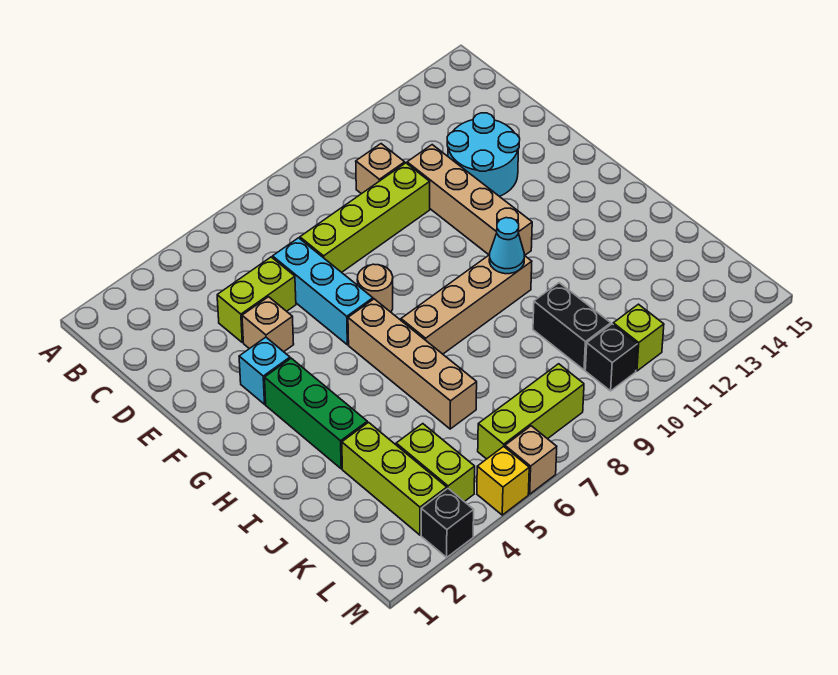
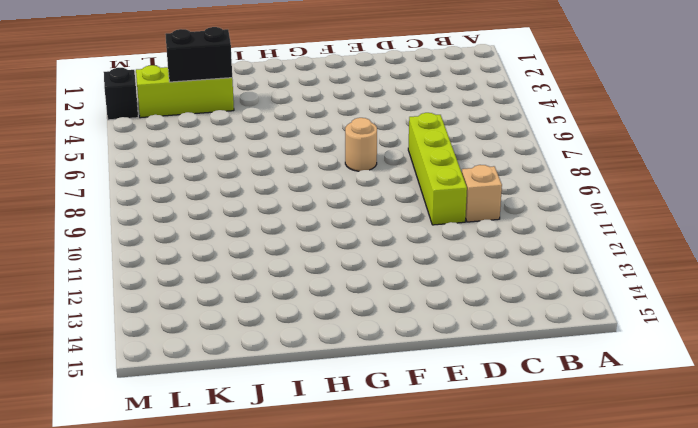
black brick J3:K3 level 2 -> black brick J10:K10 level 1
none -> lime brick D4:D5 level 1
none -> cyan brick D6:F6 level 1
none -> tan brick D11:G11 level 1

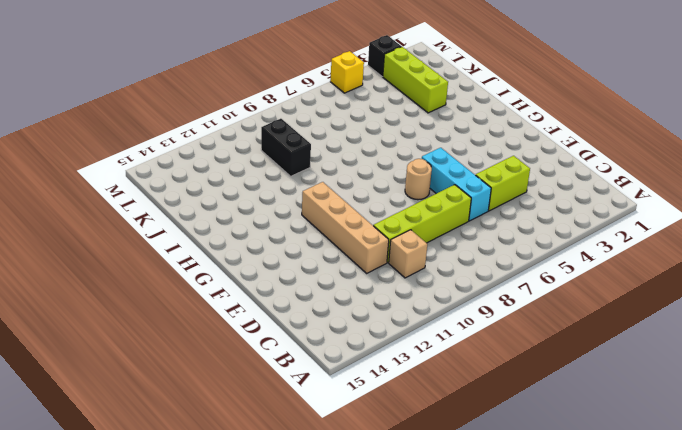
none -> cyan round brick D12:E13 level 1
none -> tan brick E4 level 1
none -> cyan brick F3 level 1

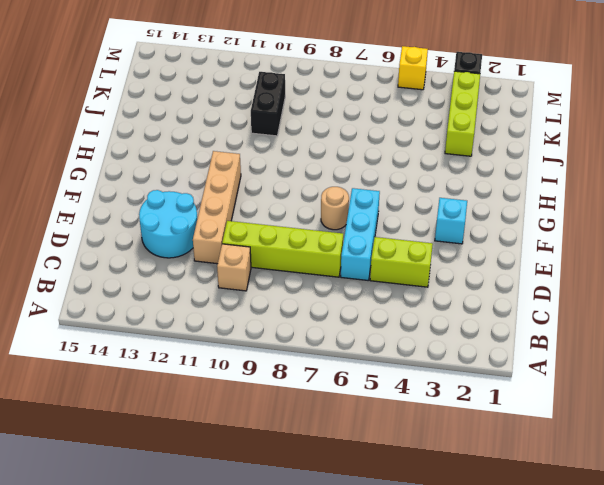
none -> tan brick E4 level 1
none -> green brick G3:I3 level 1
none -> tan brick G6:J6 level 1

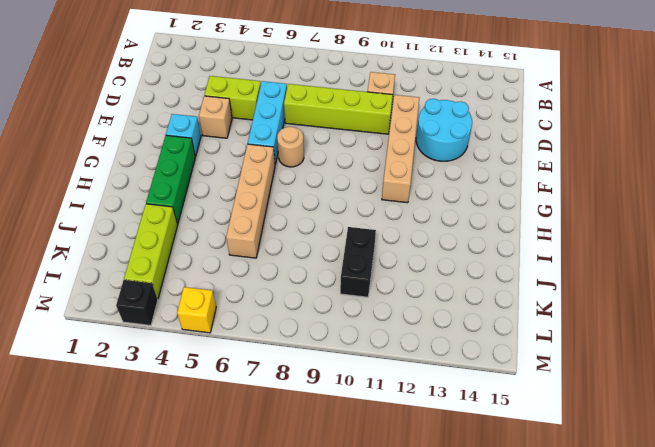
none -> tan brick H7:H10 level 1
none -> lime brick K4:L4 level 1
none -> lime brick L6:L8 level 1

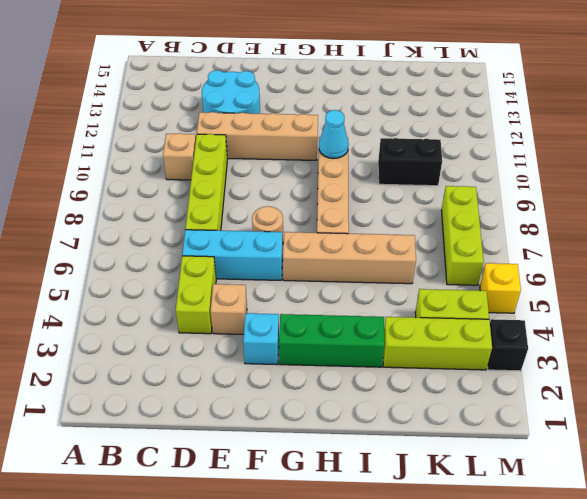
none -> black brick L10 level 1
none -> lime brick L11 level 1
none -> tan brick M6 level 1

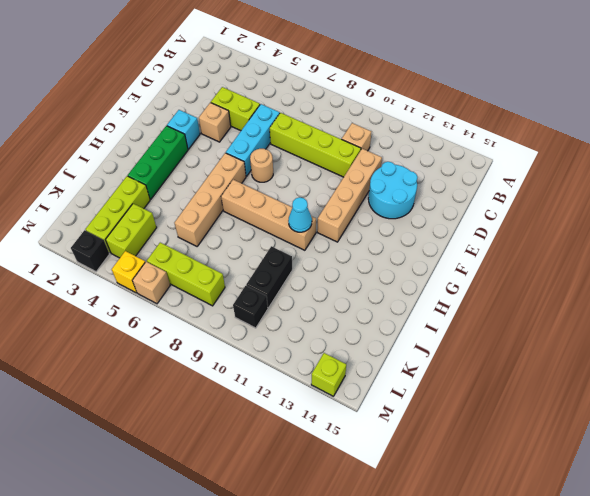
lime brick M14 level 1 -> lime brick L11 level 1

